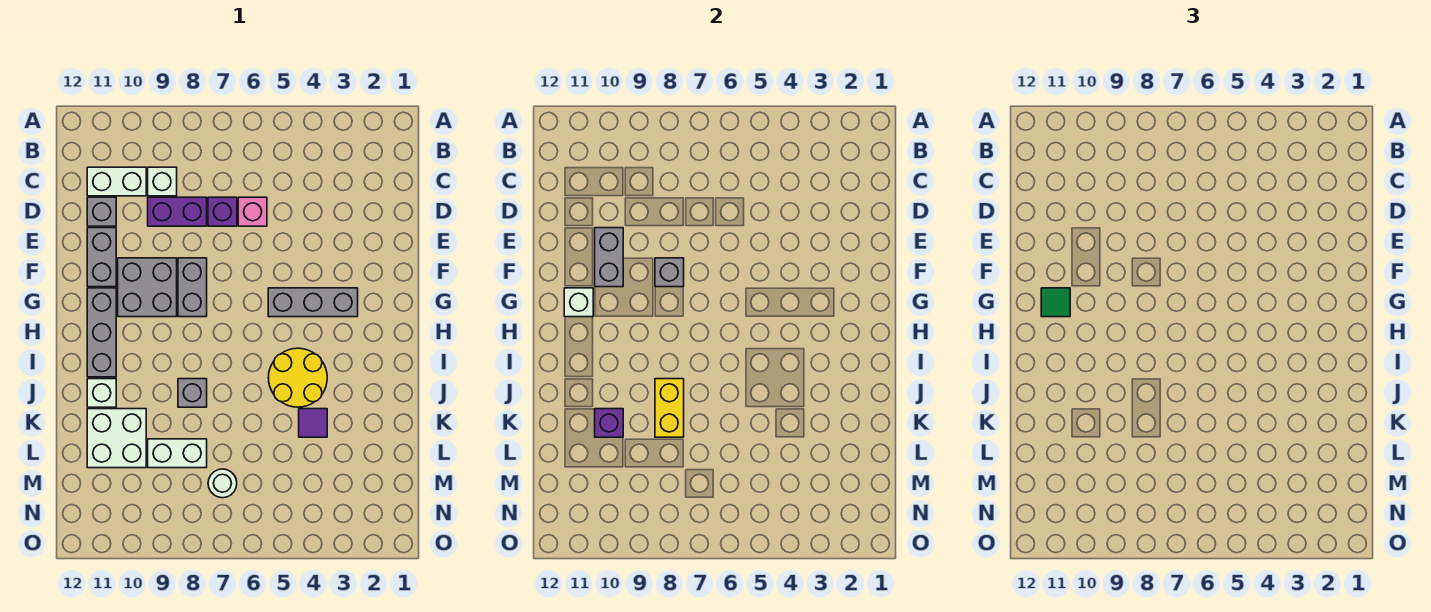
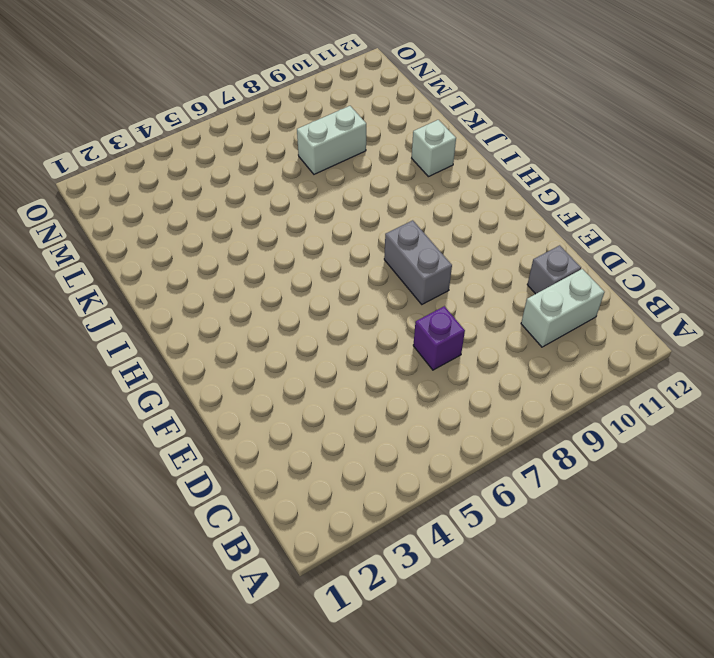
none -> white brick C9 level 1
none -> pink brick D6 level 1
none -> purple brick D8:D9 level 1

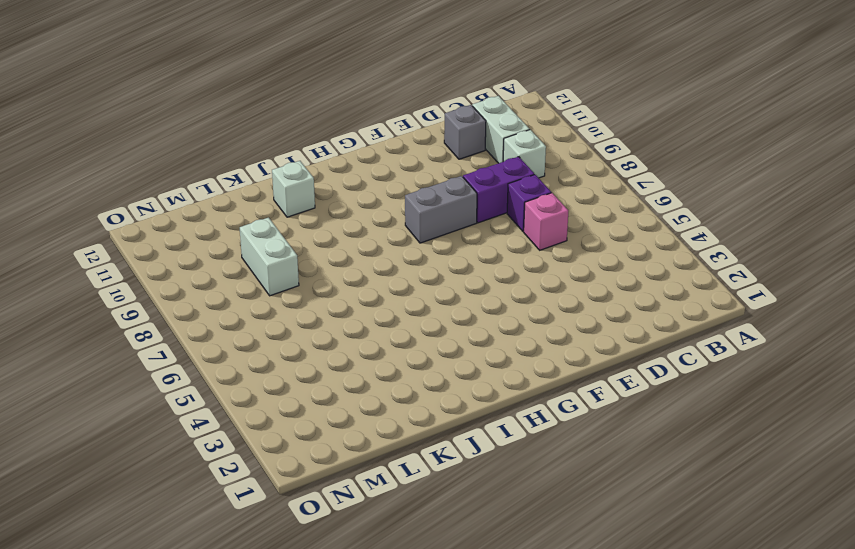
purple brick D8:E8 level 1 -> purple brick D8:D9 level 1
none -> grey brick E11:F11 level 1
none -> grey brick F9:G10 level 1
none -> grey brick G3:G5 level 1

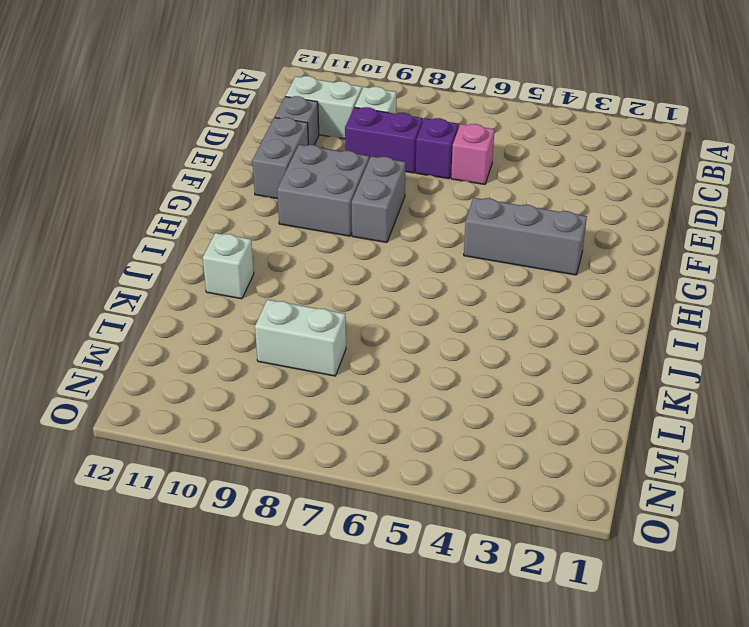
none -> grey brick G11:I11 level 1
none -> yellow round brick I4:J5 level 1
none -> grey brick J8 level 1

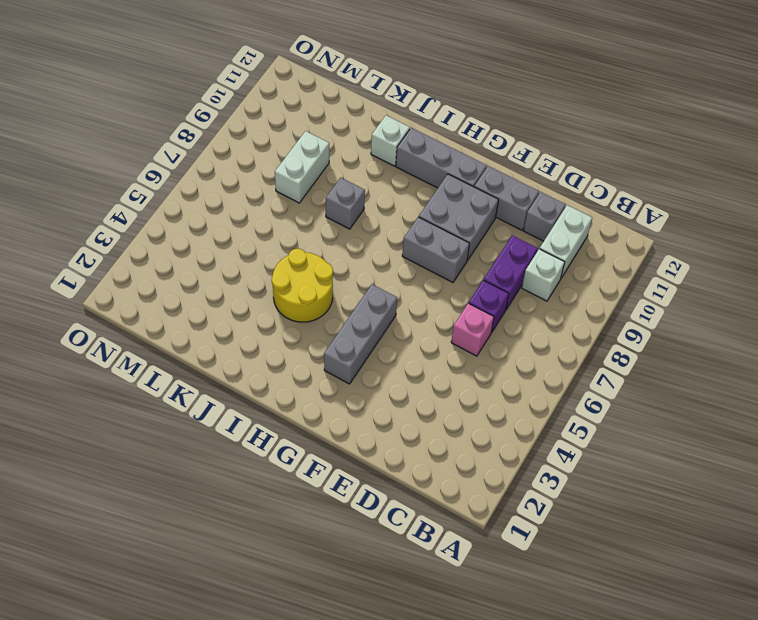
none -> purple tile K4 level 1
none -> white brick K10:L11 level 1
none -> white round brick M7 level 1

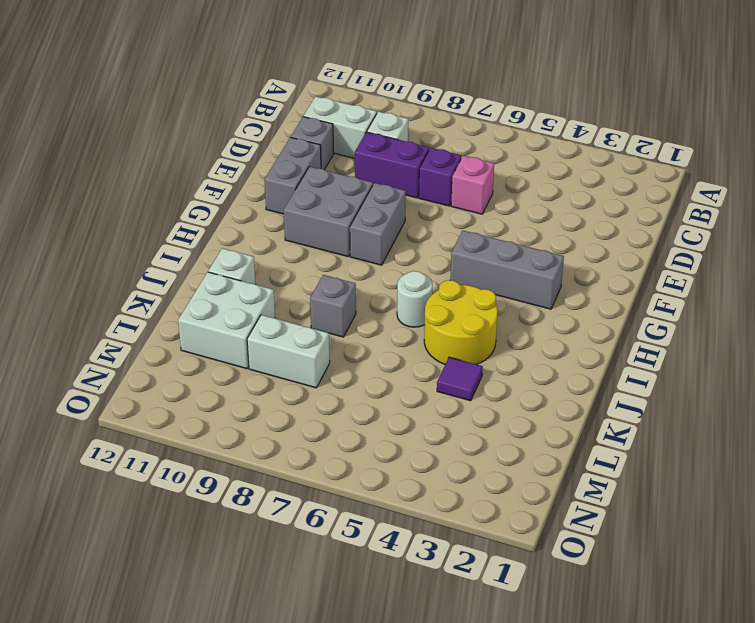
white round brick I6 level 1 -> white round brick M7 level 1
none -> grey brick G11:I11 level 1
none -> grey brick E10:F10 level 2
none -> grey brick F8 level 2

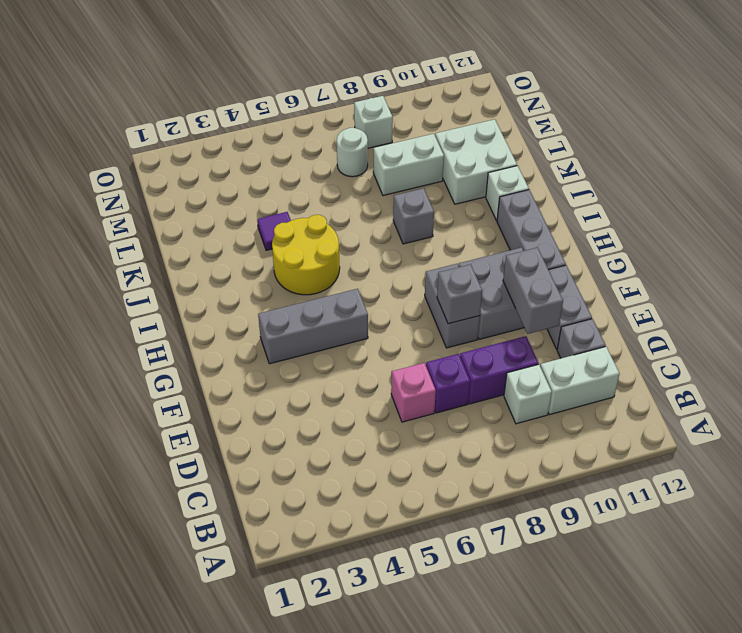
white brick N8 level 1 -> white brick G11 level 2
none -> yellow brick J8:K8 level 2
none -> purple brick K10 level 2
none -> green tile G11 level 3

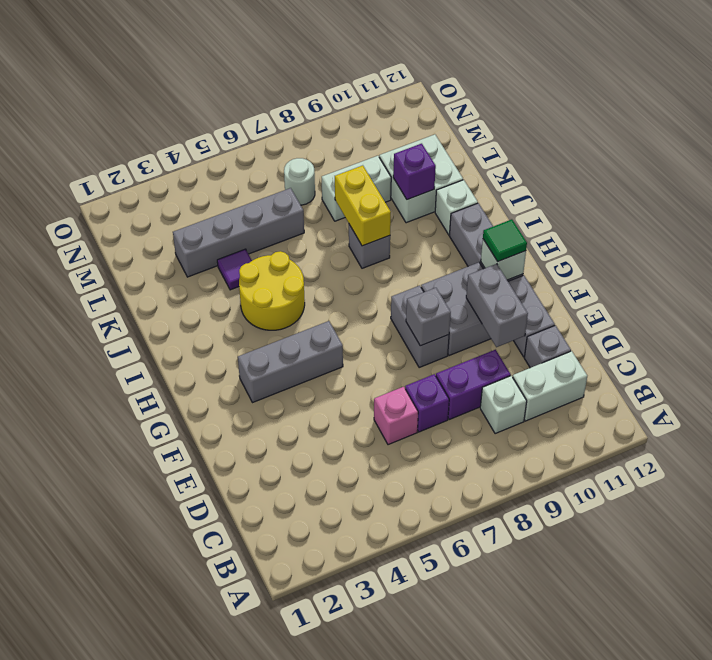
grey brick L3:L6 level 1 -> none

